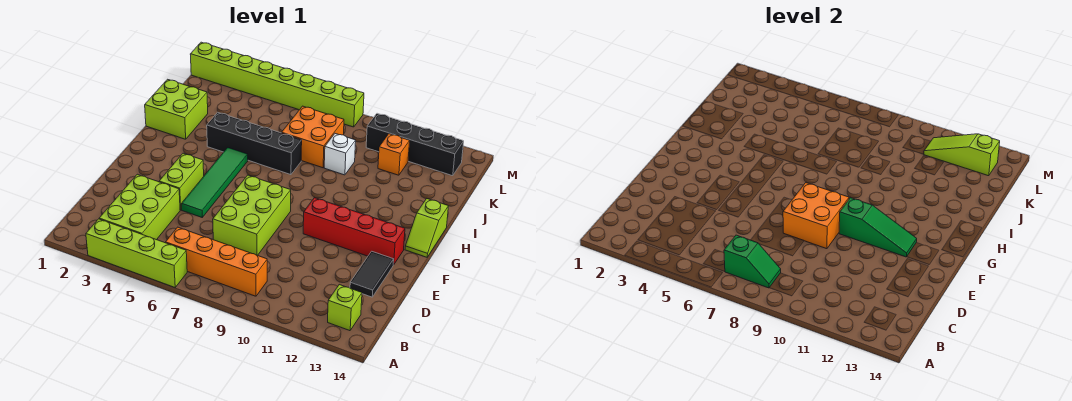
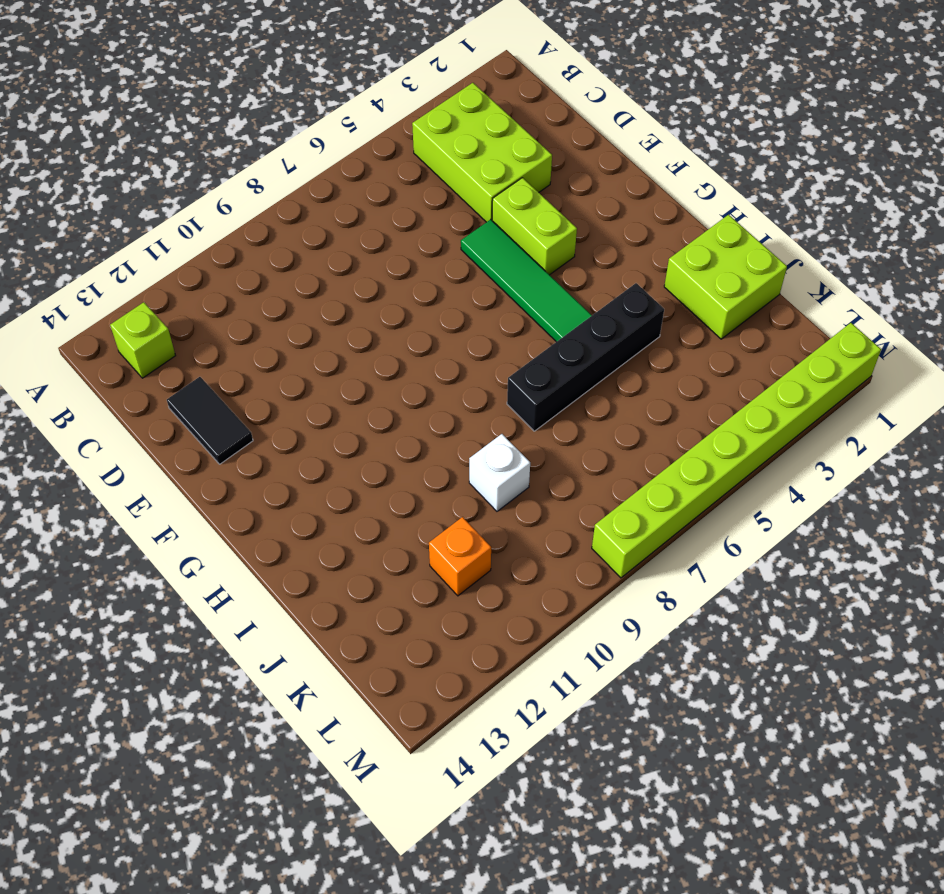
none -> lime brick A3:A6 level 1
none -> orange brick B6:B9 level 1
none -> lime brick D7:F8 level 1

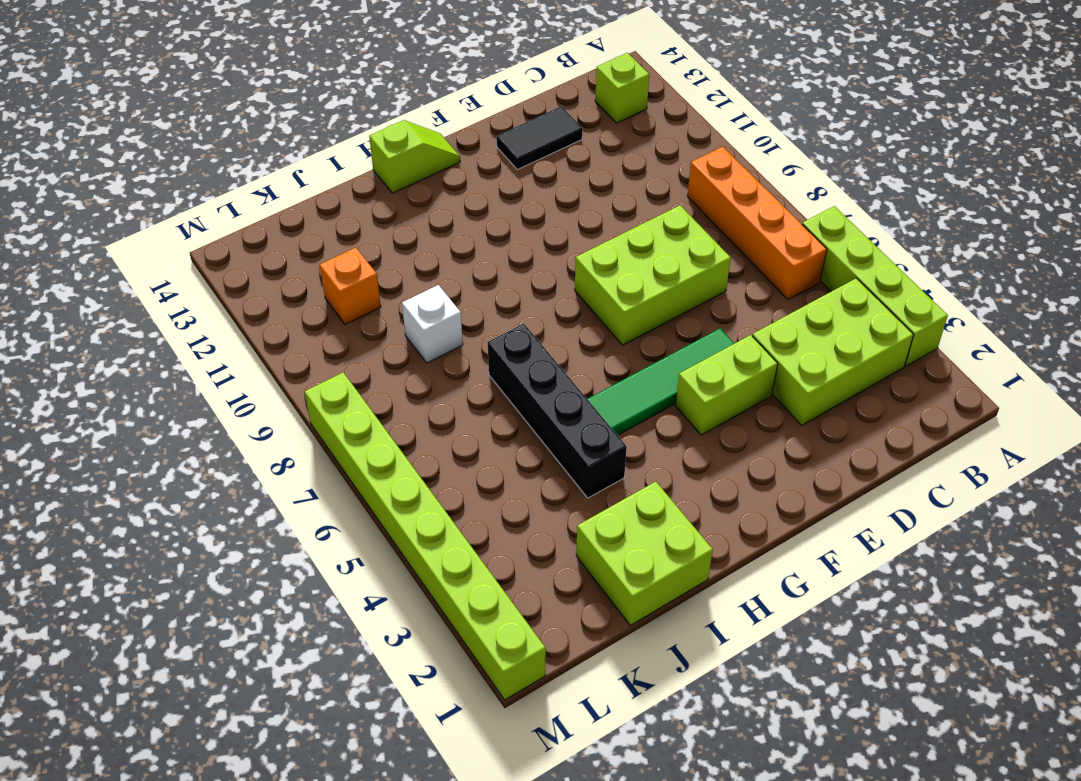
none -> red brick F10:F13 level 1
none -> orange brick J7:K8 level 1
none -> black brick L10:L13 level 1

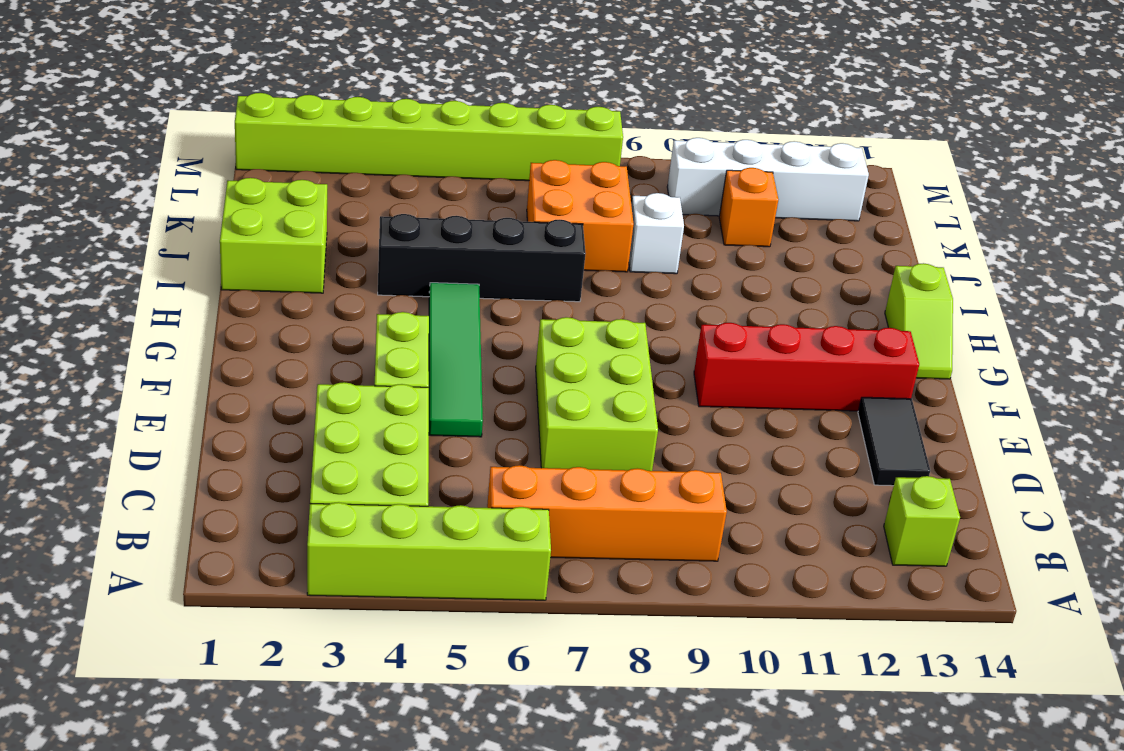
white brick L10:L13 level 1 -> black brick L10:L13 level 1
none -> green slope B7:B8 level 2 top 7
none -> orange brick E8:F9 level 2
none -> green slope F10:F12 level 2 top 10

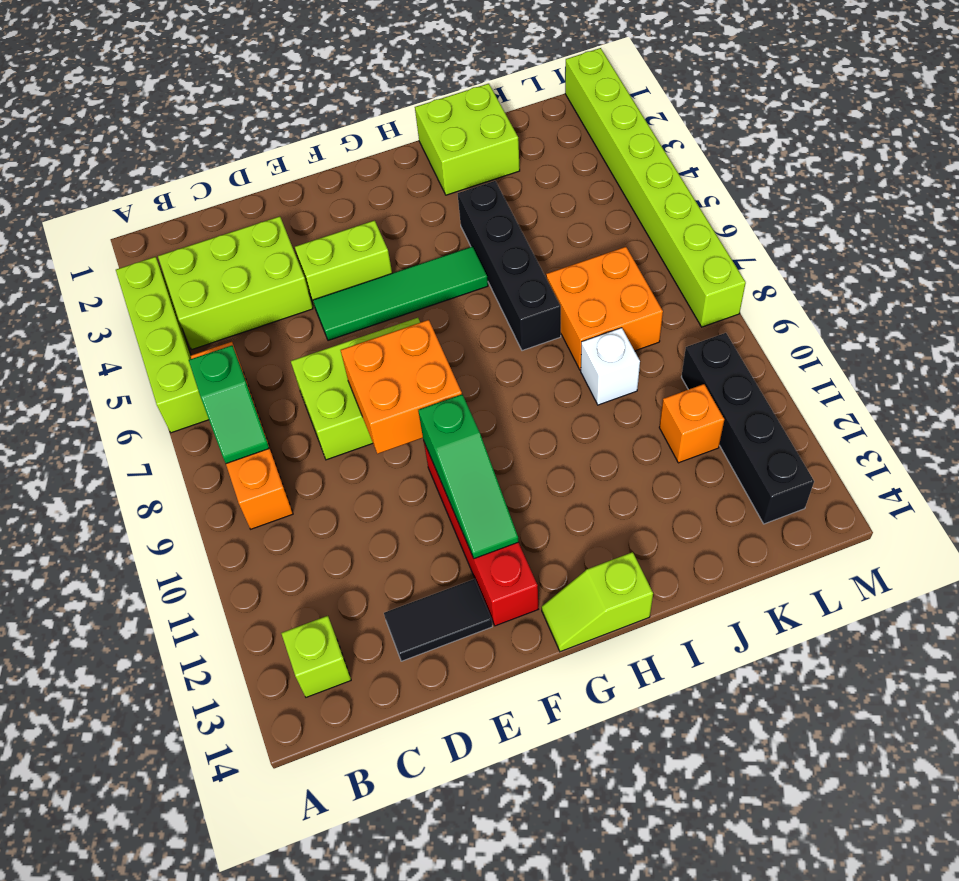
none -> lime slope L11:L13 level 2 top 13

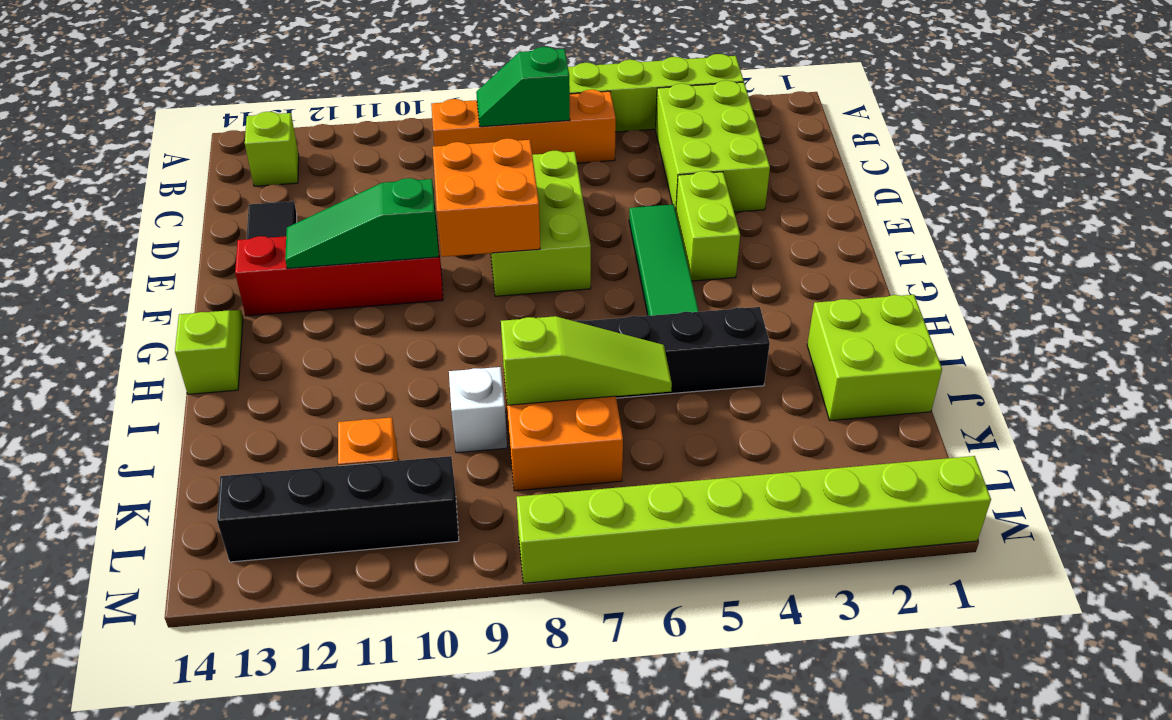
lime slope J6:J8 level 2 top 8 -> lime slope L11:L13 level 2 top 13

